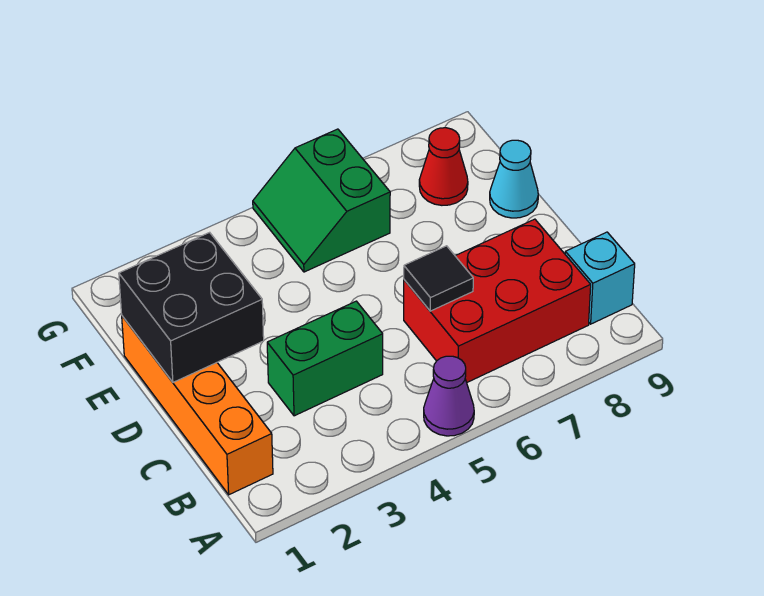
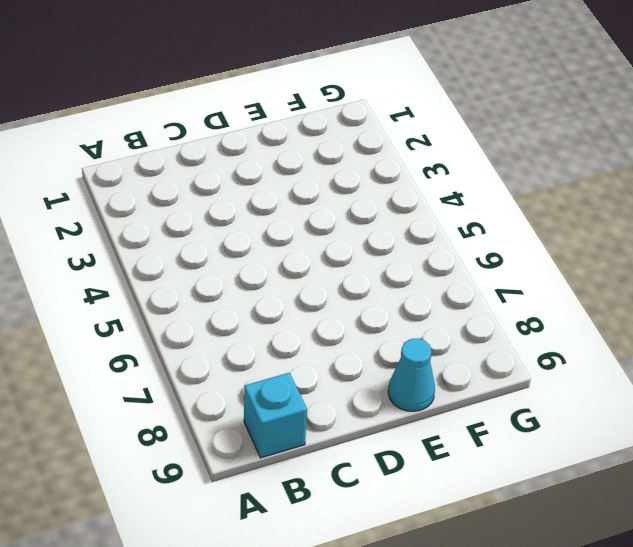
none -> purple cone A5 level 1
none -> orange brick B1:E1 level 1

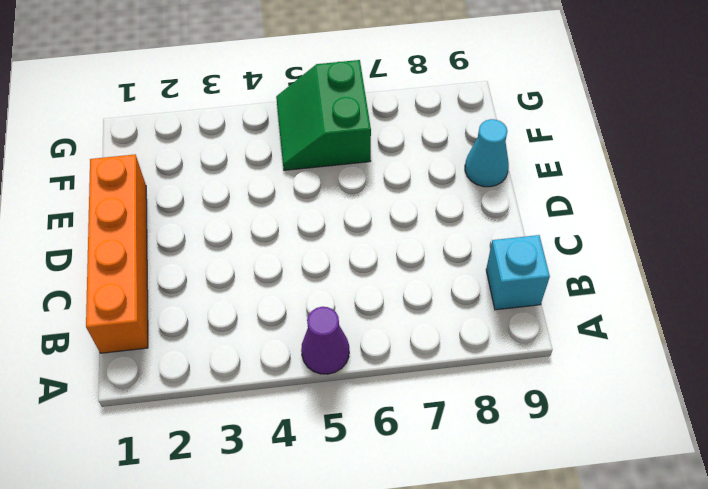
none -> red brick B6:C8 level 1
none -> green brick C3:C4 level 1

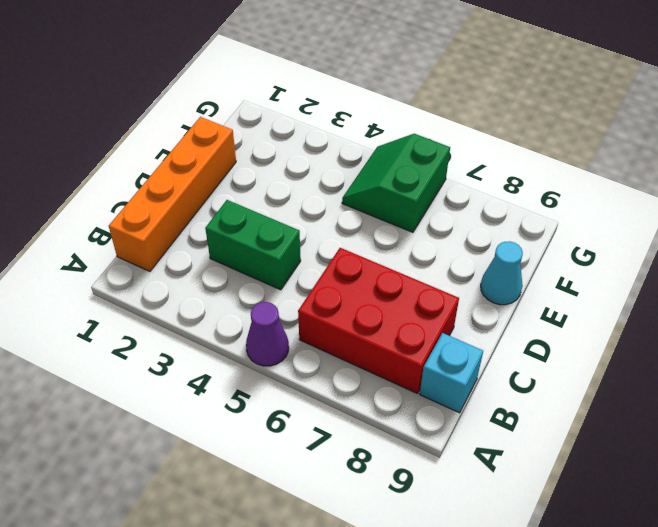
none -> red cone F8 level 1
none -> black tile C6 level 2

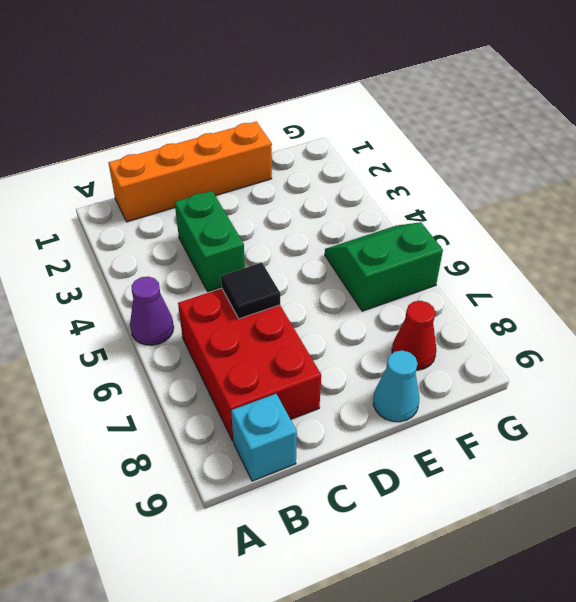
none -> black brick D1:E2 level 2

